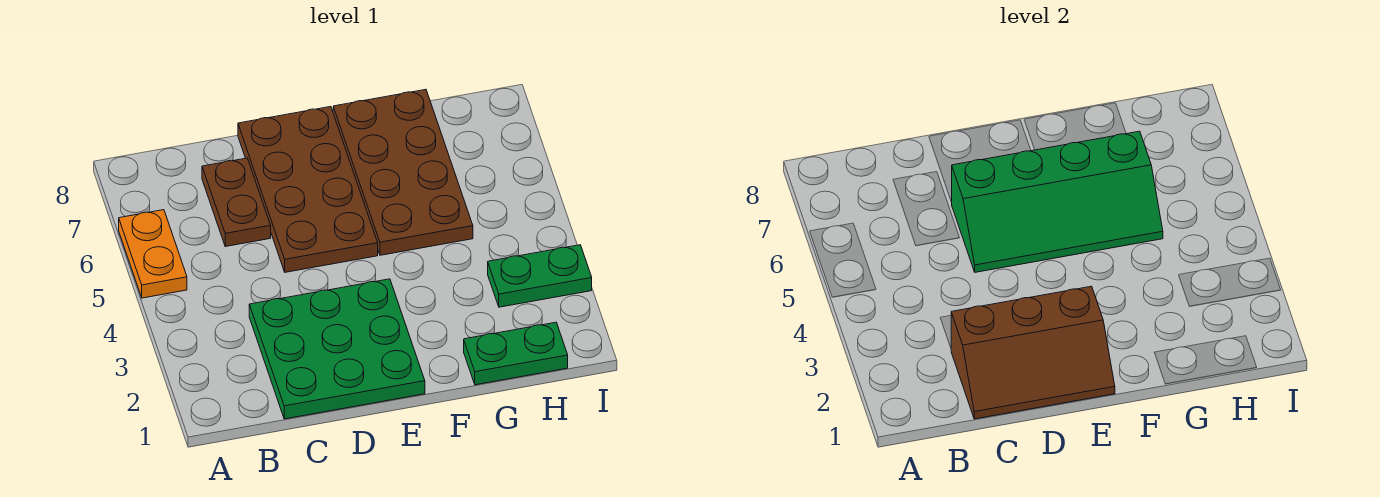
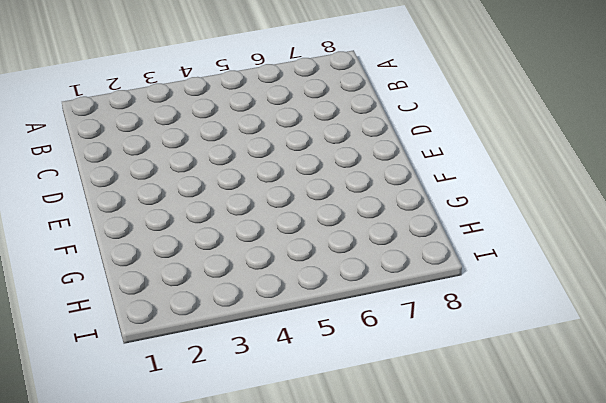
none -> orange plate A5:A6 level 1
none -> green plate C1:E3 level 1

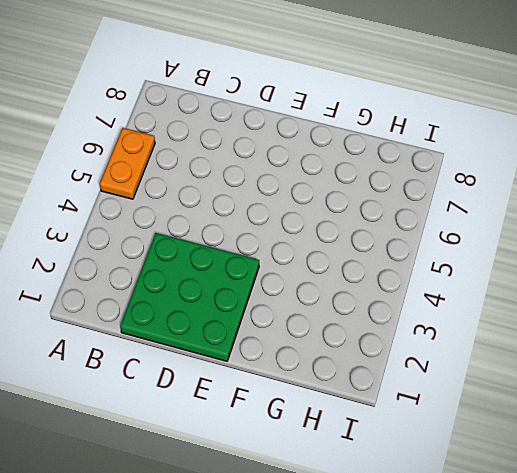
none -> brown plate C6:C7 level 1
none -> brown plate D5:E8 level 1

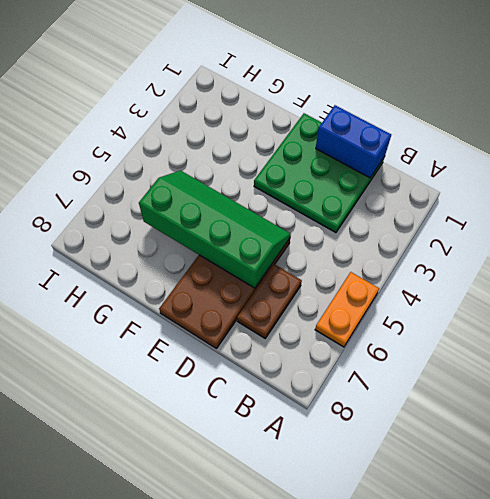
blue brick C1:D1 level 2 -> brown slope C1:E2 level 2 top 2
none -> brown plate F5:G8 level 1
none -> green plate G1:H1 level 1

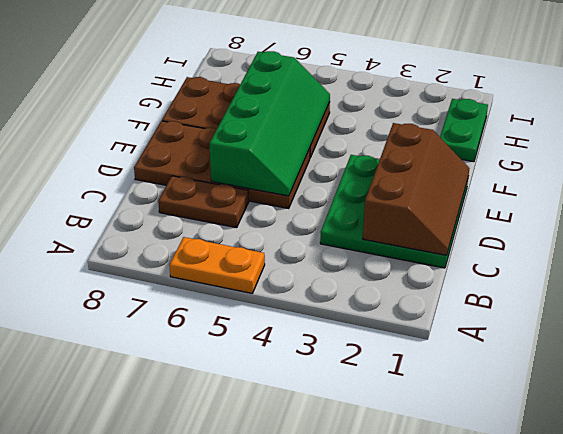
none -> green plate H3:I3 level 1

